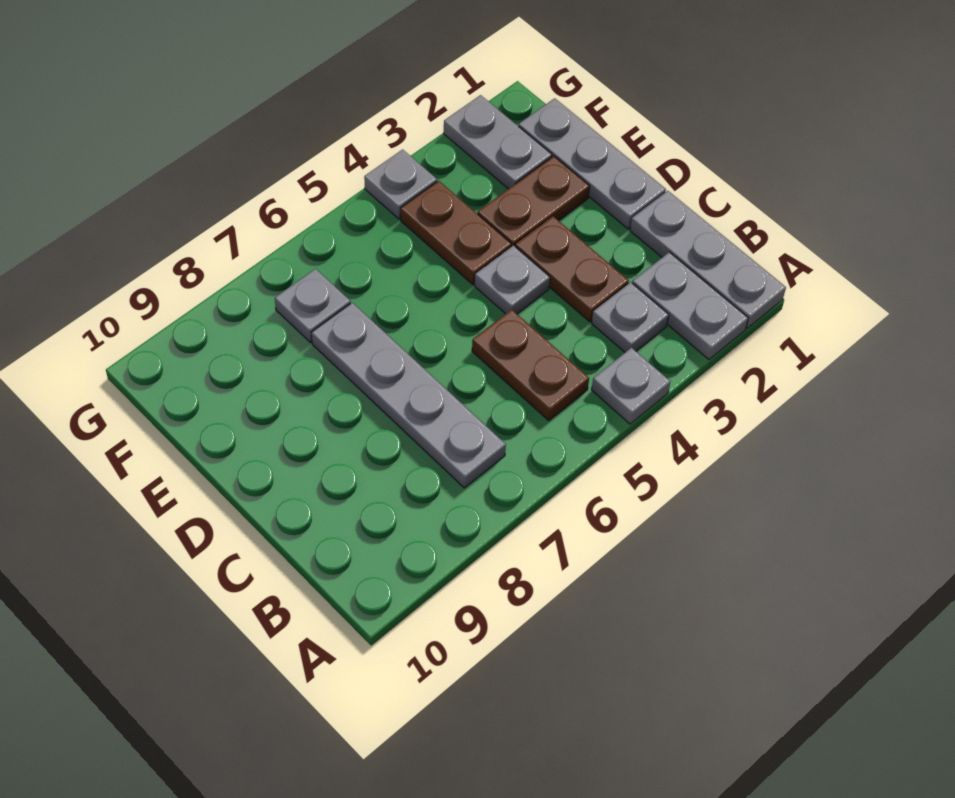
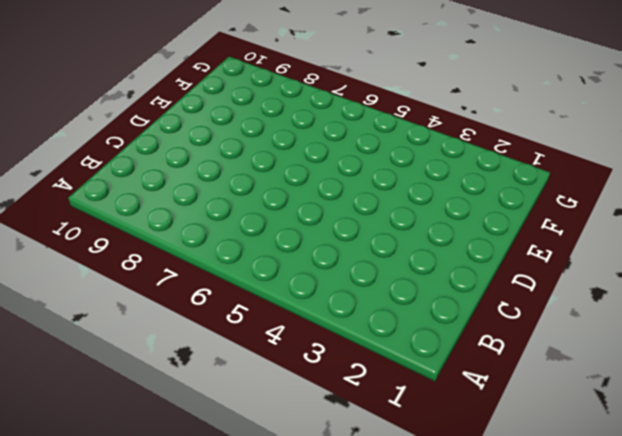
none -> grey plate A1:C1 level 1
none -> grey plate A2:B2 level 1
none -> grey plate A4 level 1

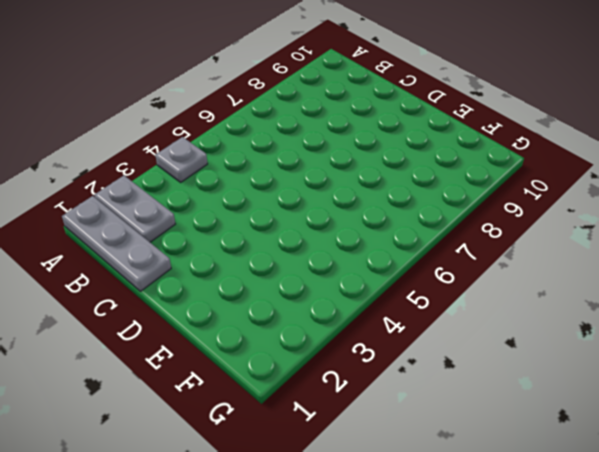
none -> grey plate B3 level 1
none -> brown plate B5:C5 level 1
none -> grey plate B7:E7 level 1

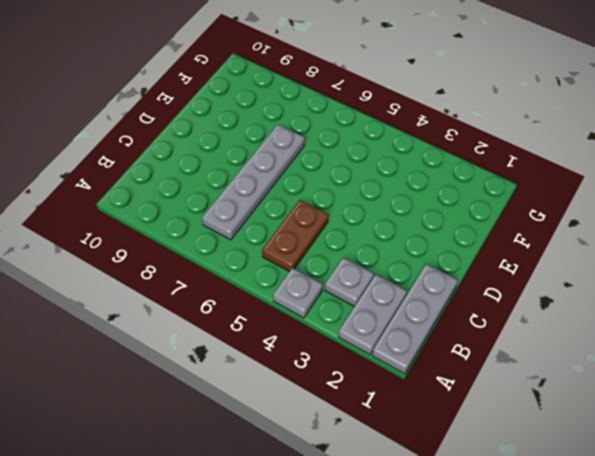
none -> brown plate C3:D3 level 1
none -> grey plate D1:F1 level 1
none -> grey plate D4 level 1

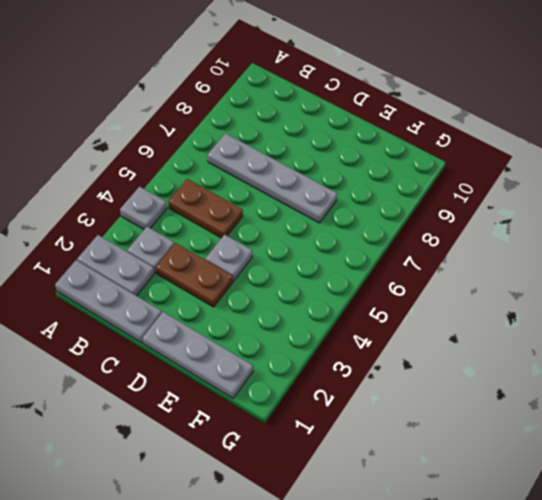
none -> brown plate E2:E3 level 1
none -> brown plate E4:F4 level 1
none -> grey plate F2:G2 level 1

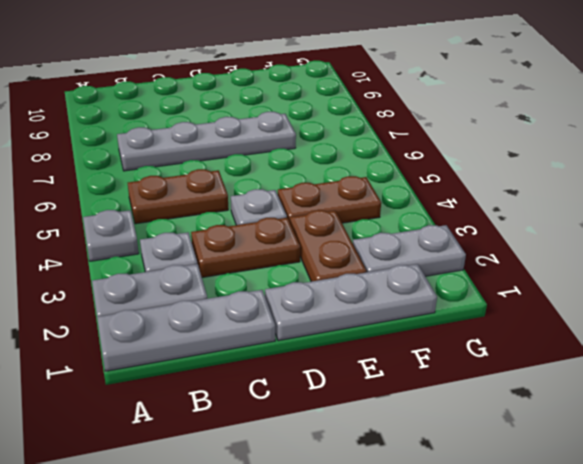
none -> grey plate F7 level 1
none -> grey plate G4 level 1

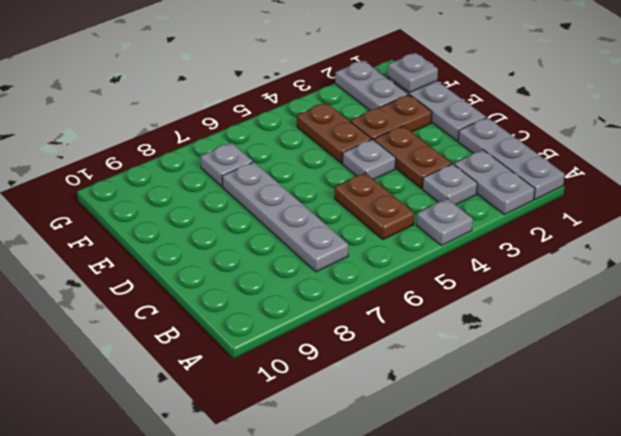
grey plate F1 level 2 -> grey plate G4 level 1

